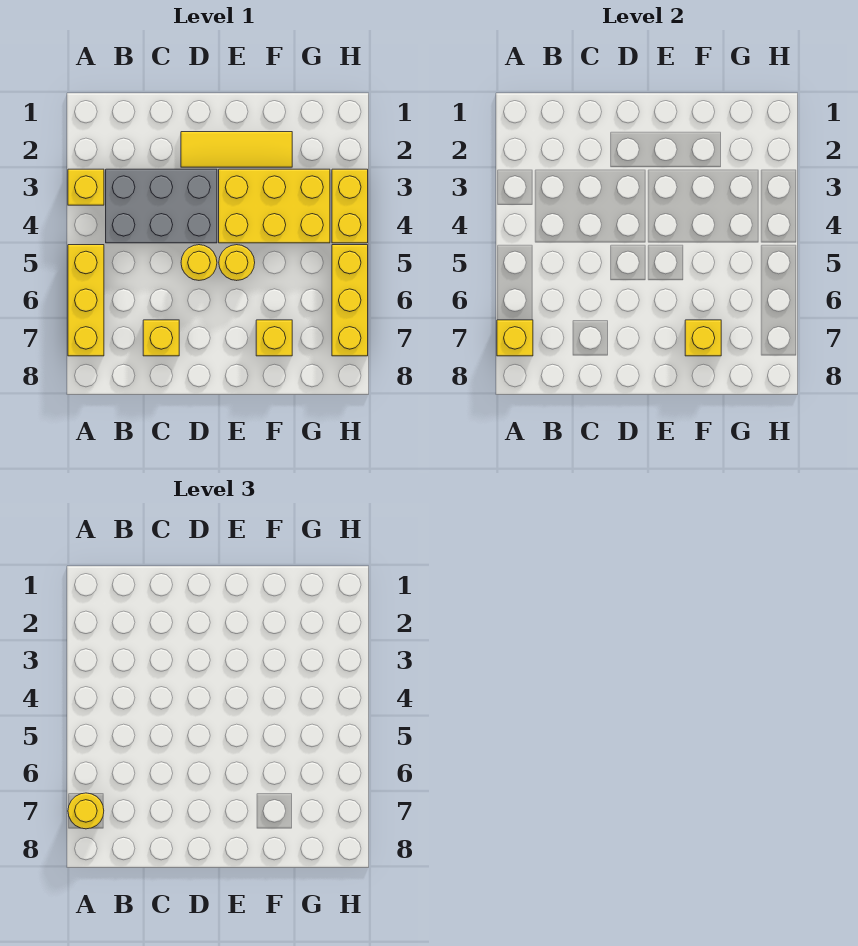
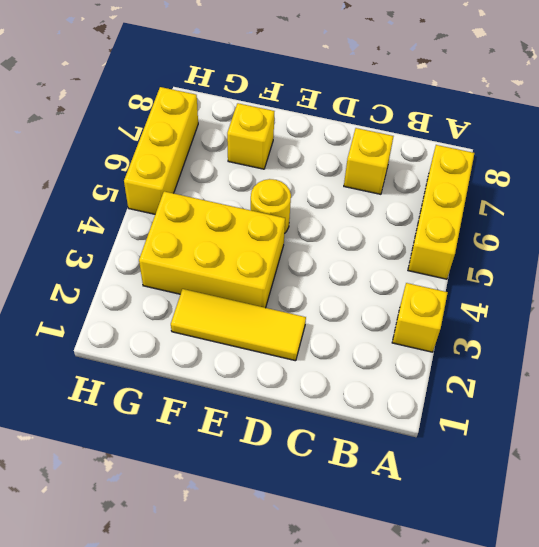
none -> grey brick B3:D4 level 1
none -> yellow round brick D5 level 1
none -> yellow brick H3:H4 level 1

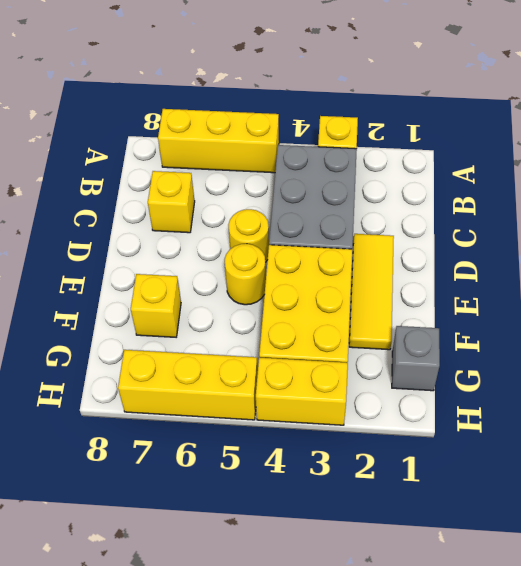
grey brick G1 level 1 -> none
none -> yellow brick A7 level 2
none -> yellow brick F7 level 2
none -> yellow round brick A7 level 3

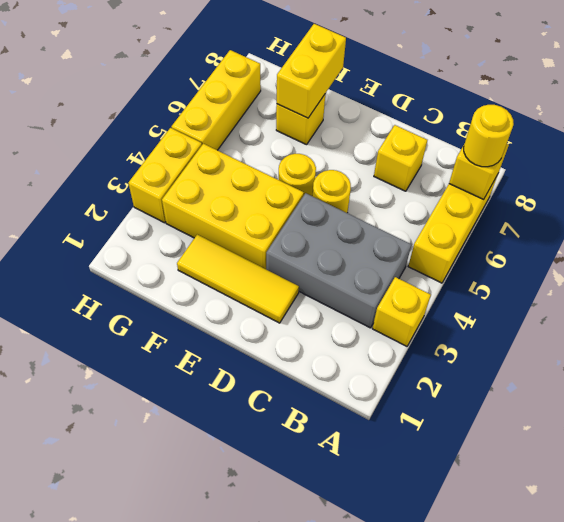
yellow brick F7:F8 level 2 -> yellow brick F7 level 2

